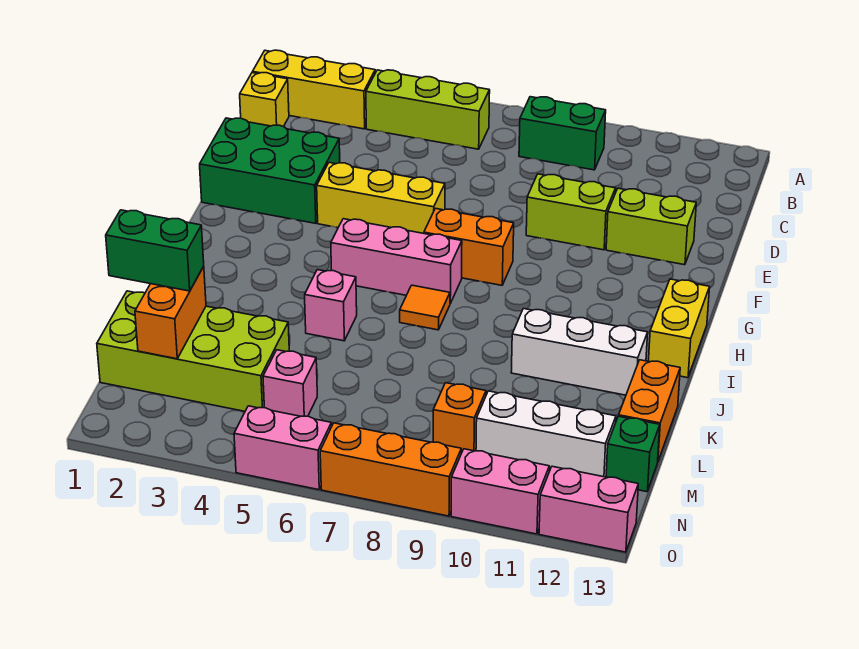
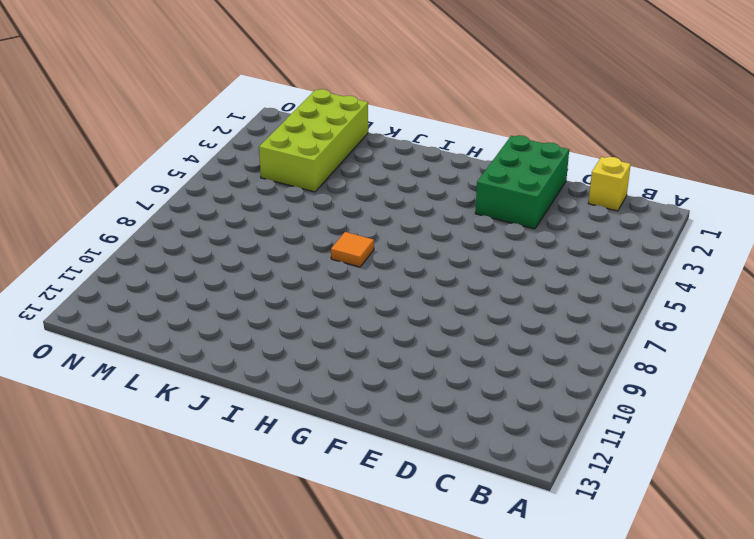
none -> yellow brick B1:B3 level 1
none -> lime brick B4:B6 level 1
none -> green brick B8:B9 level 1

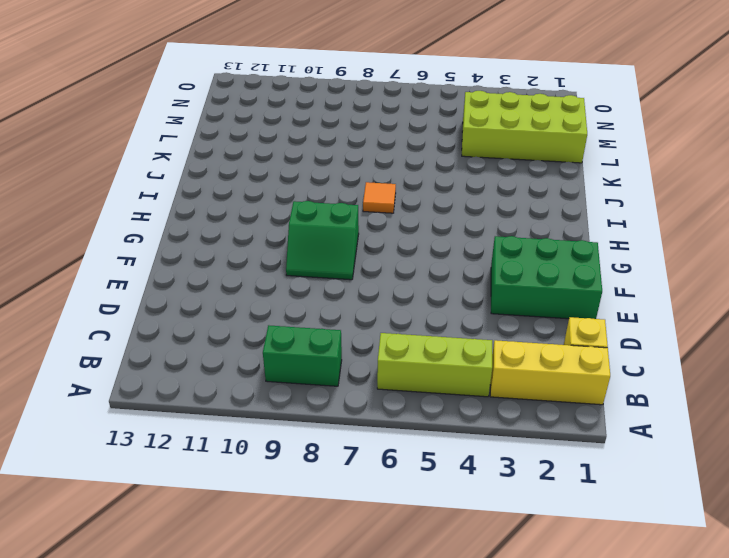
green slope F8:G9 level 1 top G -> orange brick G7:G8 level 1
none -> lime brick E9:E10 level 1
none -> lime brick E11:E12 level 1
none -> yellow brick F4:F6 level 1

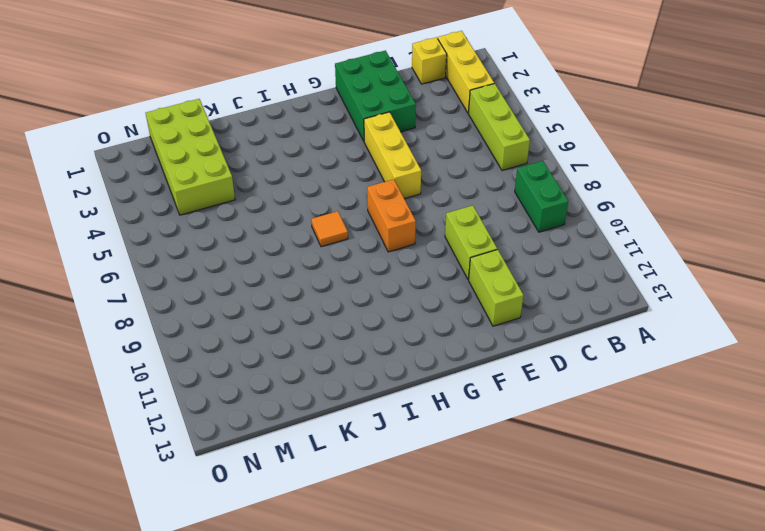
none -> pink brick H5:H7 level 1
none -> yellow brick H13:I13 level 1
none -> pink brick J5 level 1

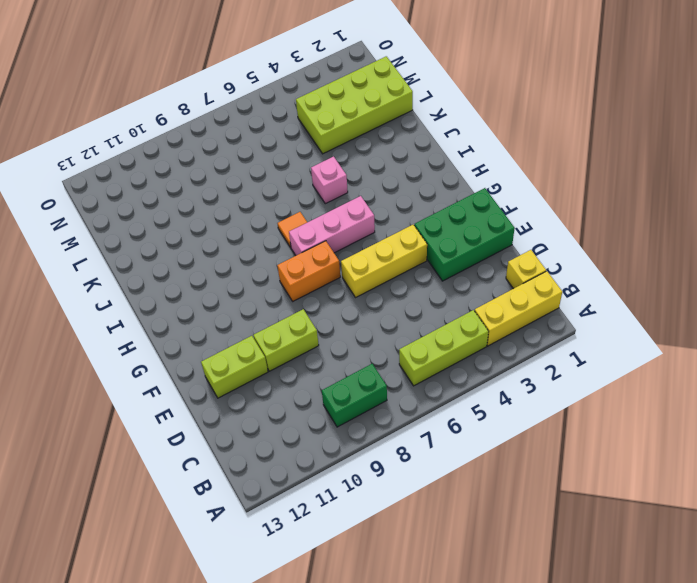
none -> yellow brick H13:I13 level 1
none -> white brick J10:J12 level 1
none -> orange brick K13:L13 level 1

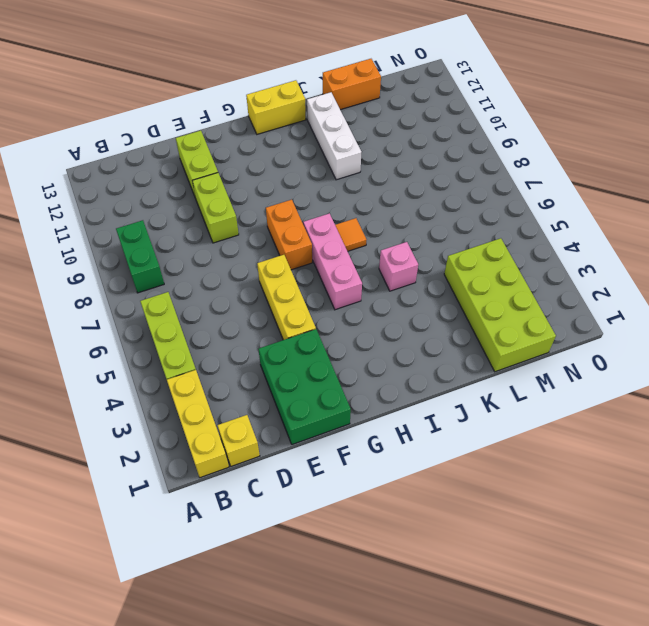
none -> pink brick M5 level 1
none -> orange brick M9 level 1
none -> white brick M10:M12 level 1

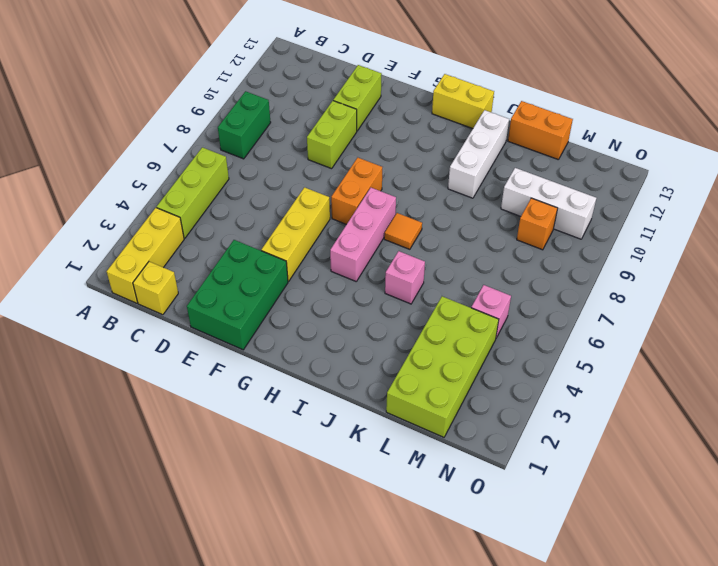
white brick L10:N10 level 1 -> white brick M10:M12 level 1
none -> green brick M13 level 1
none -> pink brick O5:O6 level 1
none -> orange brick O7:O9 level 1

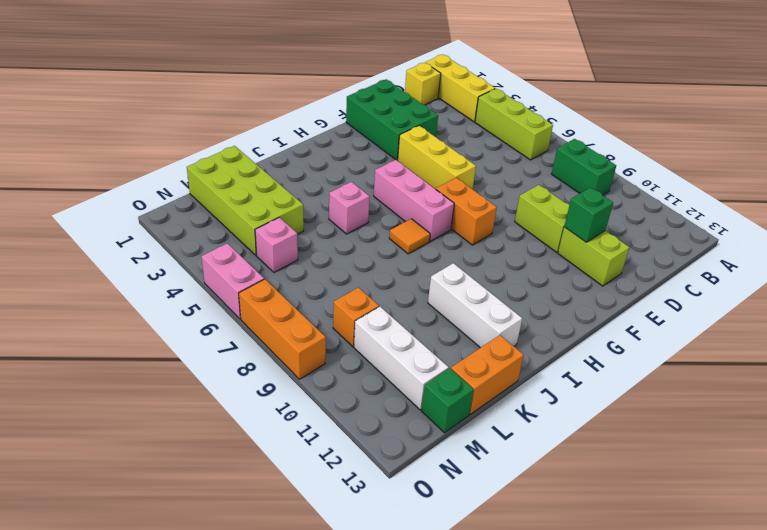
green brick E11 level 2 -> none
none -> yellow brick H13:I13 level 1
none -> pink brick O10:O11 level 1
none -> pink brick O12:O13 level 1

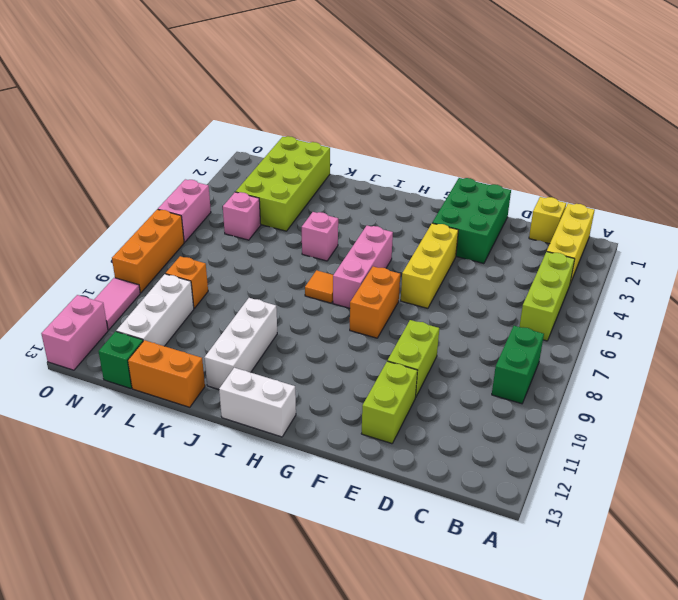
white brick H13:I13 level 1 -> yellow brick H13:I13 level 1
pink tile O10:O11 level 1 -> pink brick O10:O11 level 1
none -> orange brick L2:M2 level 2
none -> green brick L1:L2 level 3

